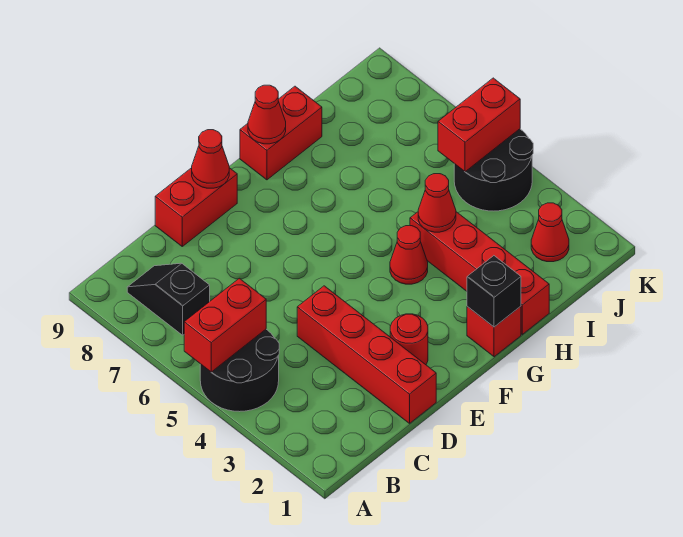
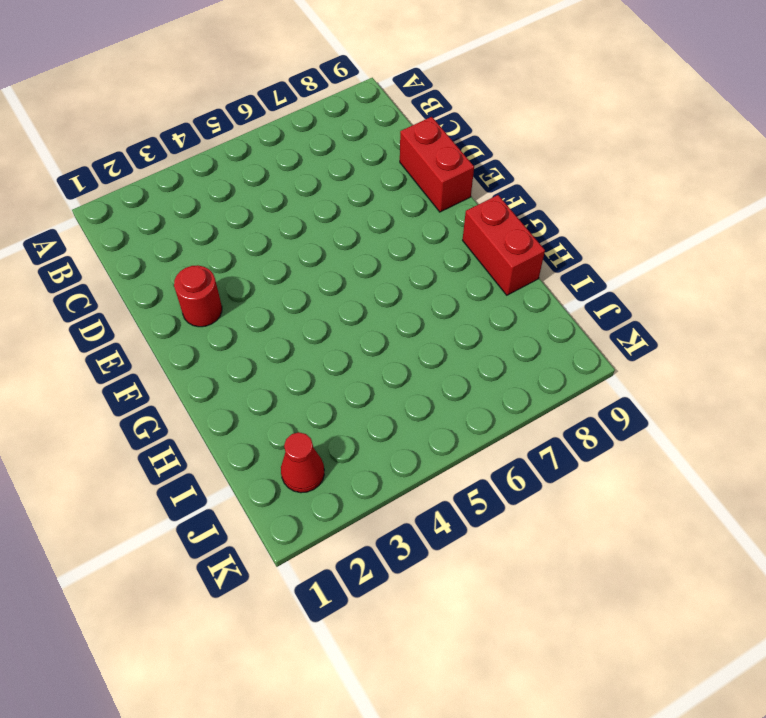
none -> black round brick A4:B5 level 1
none -> black slope B7:B8 level 1 top 7
none -> red brick D1:D4 level 1

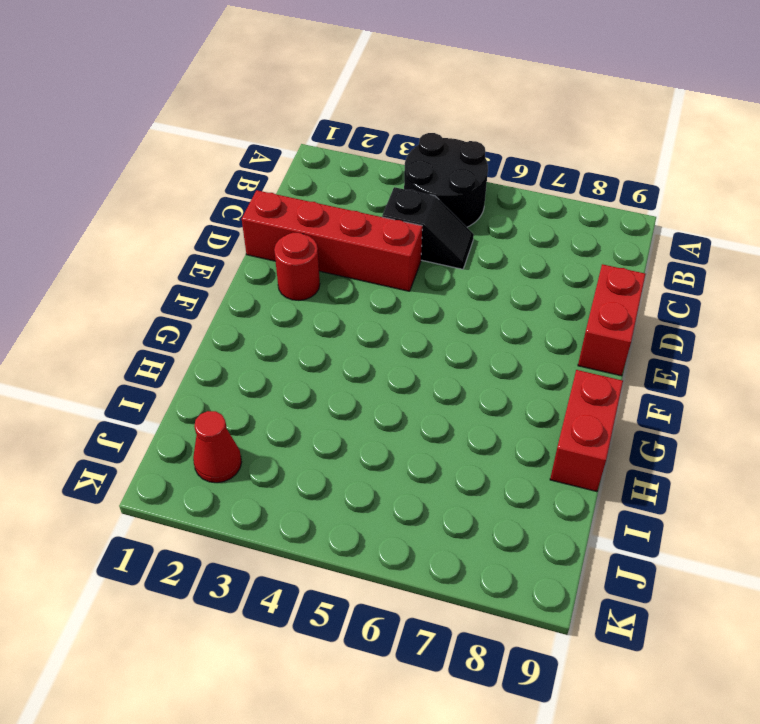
black slope C4:C5 level 1 top 4 -> black slope B7:B8 level 1 top 7
none -> red brick G1 level 1
none -> red cone G4 level 1
none -> red brick H1:H4 level 1

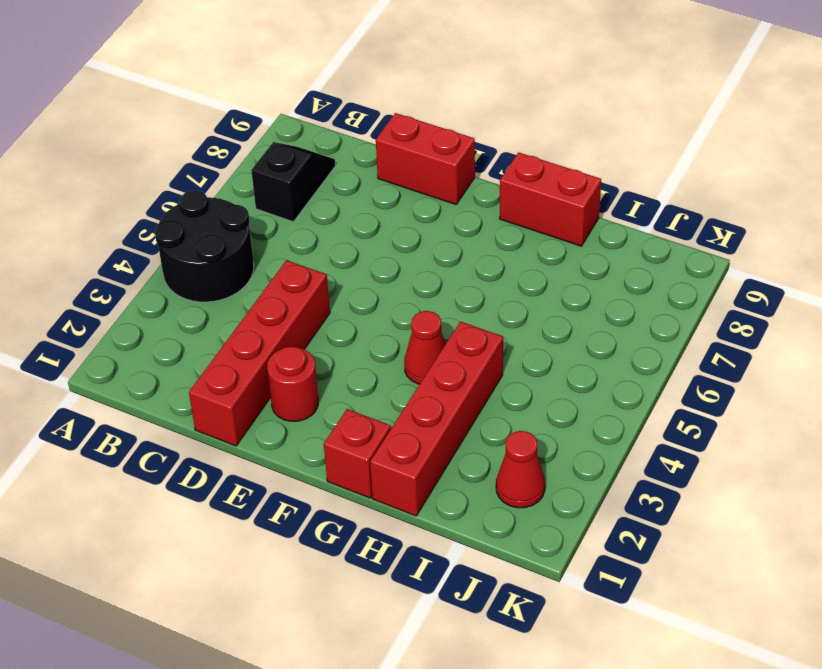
none -> black round brick J4:K5 level 1
none -> red brick A5:B5 level 2
none -> red cone E9 level 2

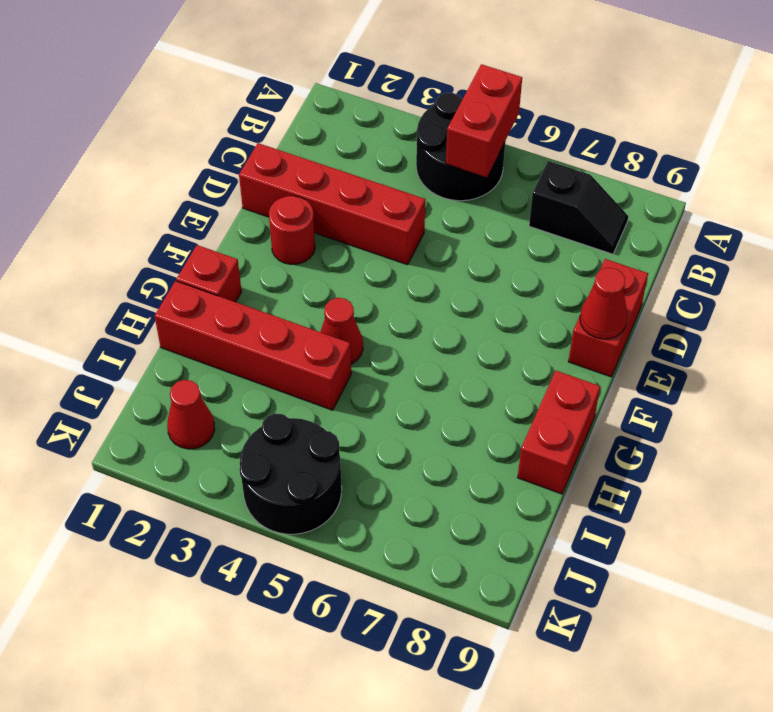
none -> black brick G1 level 2
none -> red cone G9 level 2
none -> red cone H4 level 2

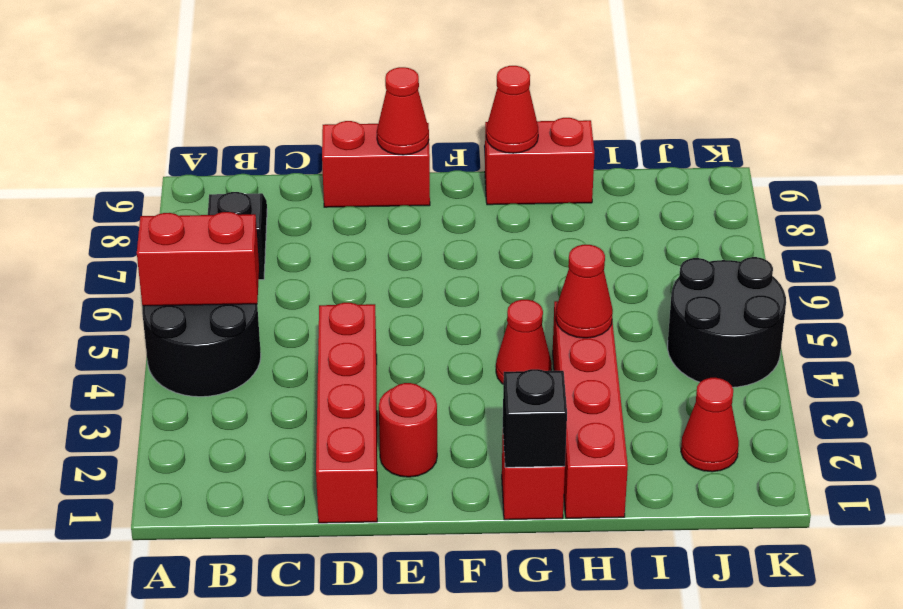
none -> red brick J5:K5 level 2

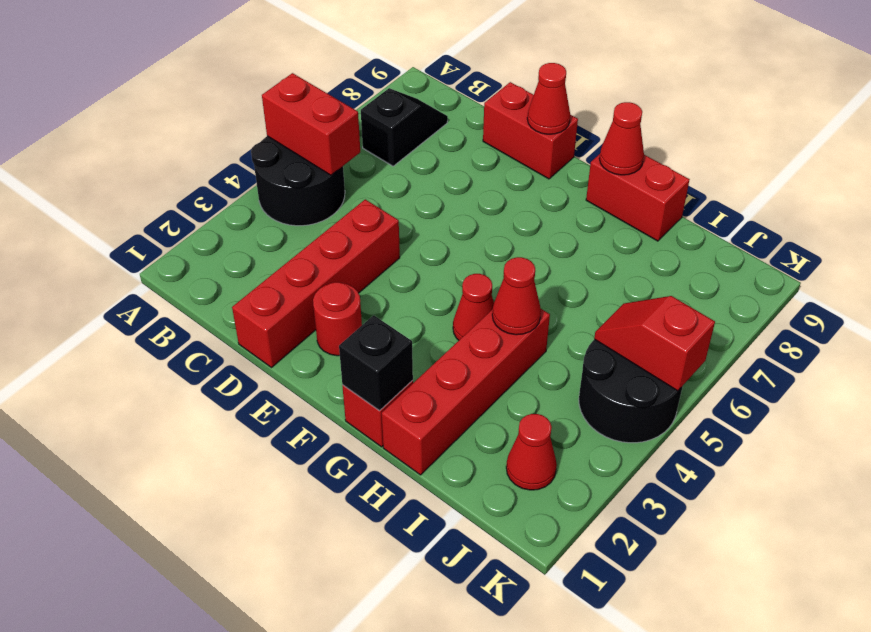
red slope J5:K5 level 2 top K -> red brick J5:K5 level 2

